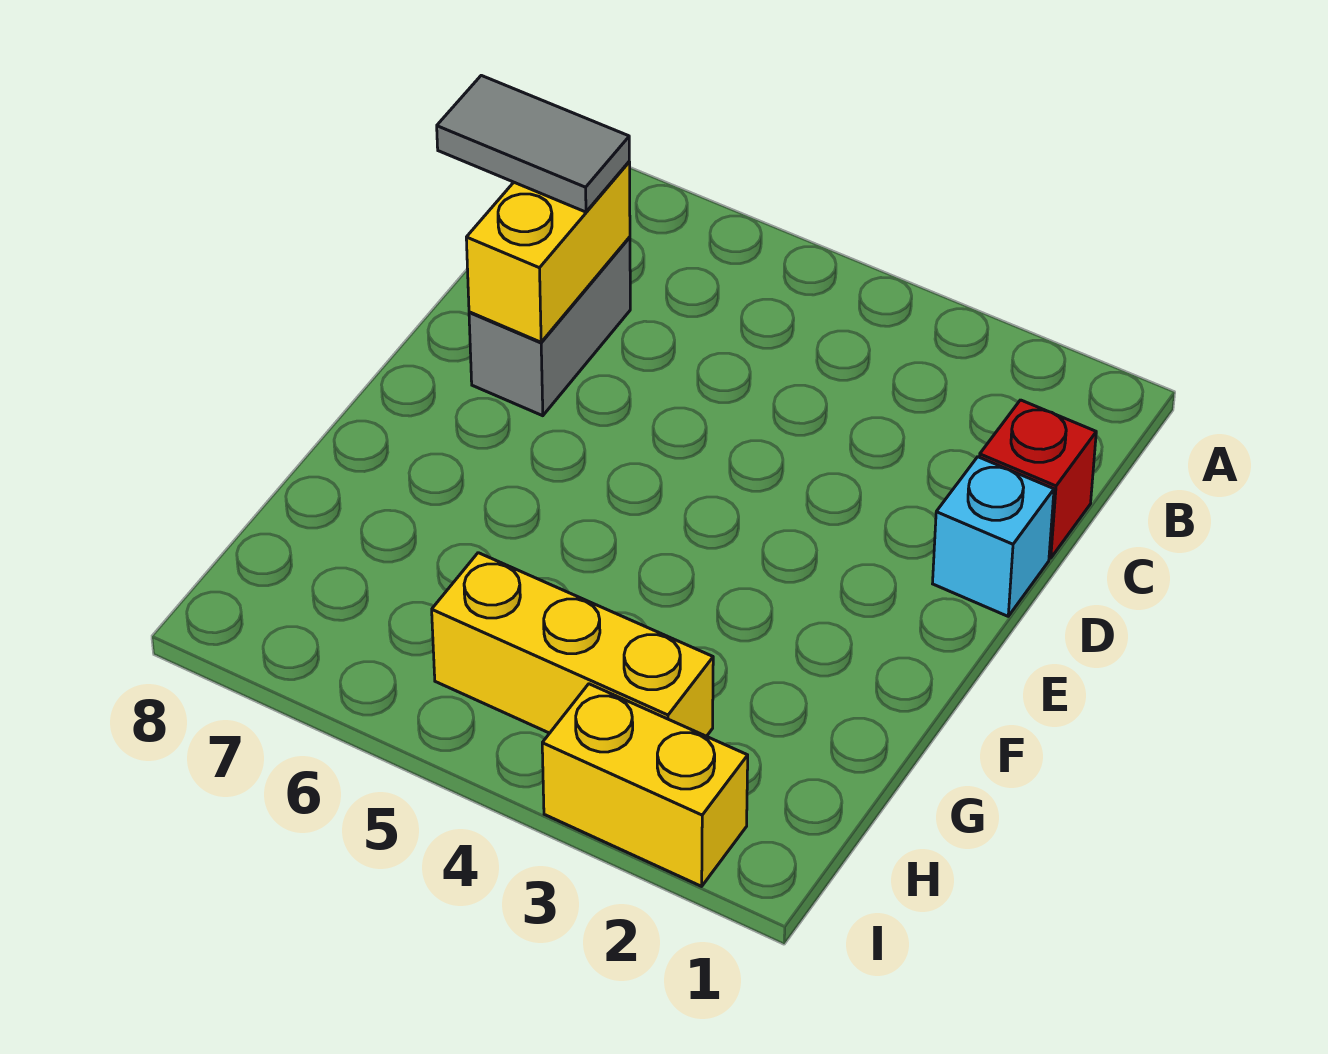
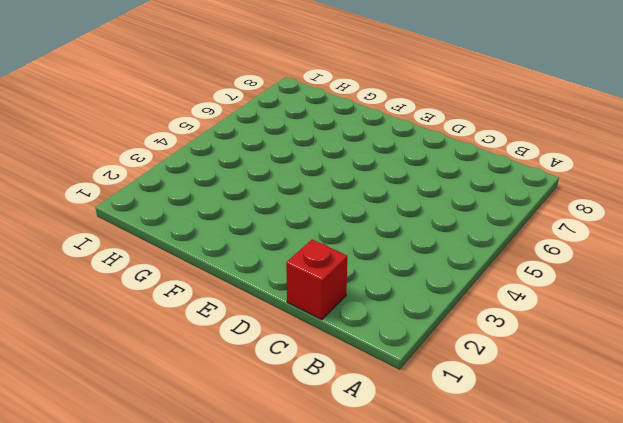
none -> grey brick C7:D7 level 1
none -> cyan brick D1 level 1

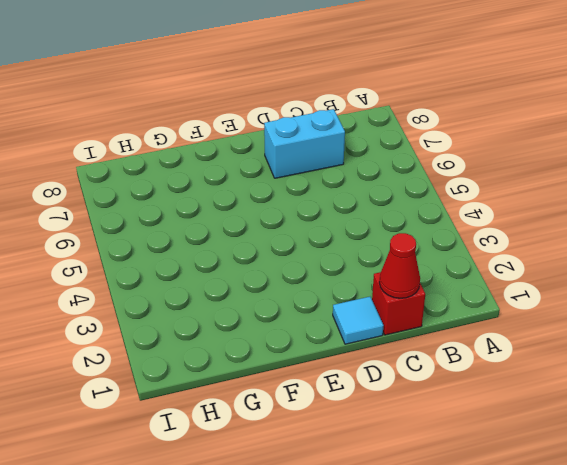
red cone C1 level 2 -> none
cyan brick C7:D7 level 1 -> grey brick C7:D7 level 1
cyan tile D1 level 1 -> cyan brick D1 level 1
none -> yellow brick H3:H5 level 1
none -> yellow brick I2:I3 level 1

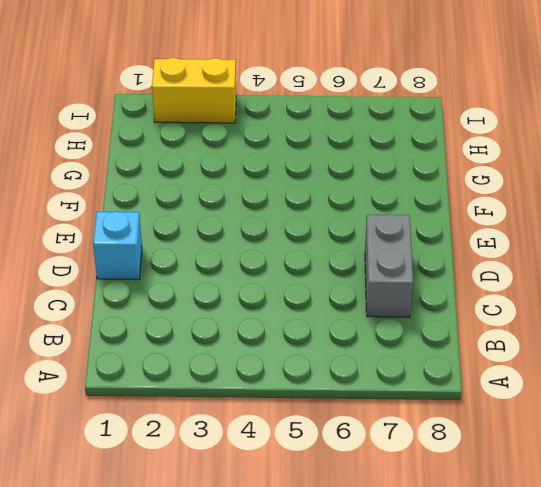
none -> red brick C1 level 1
none -> yellow brick H3:H5 level 1

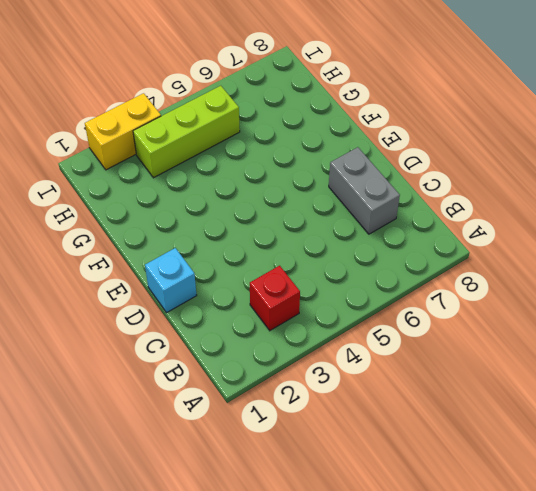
red brick B3 level 1 -> red brick C1 level 1
lime brick H3:H5 level 1 -> yellow brick H3:H5 level 1
none -> yellow brick C7:D7 level 2
none -> grey tile C7:C8 level 3

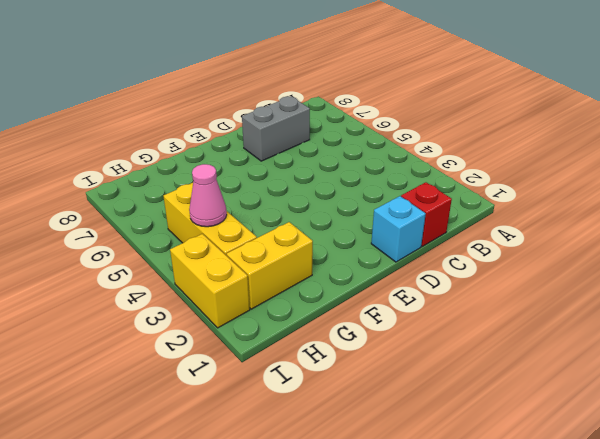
yellow brick G2:H2 level 1 -> yellow brick C7:D7 level 2
pink cone H4 level 2 -> none
none -> grey tile C7:C8 level 3

